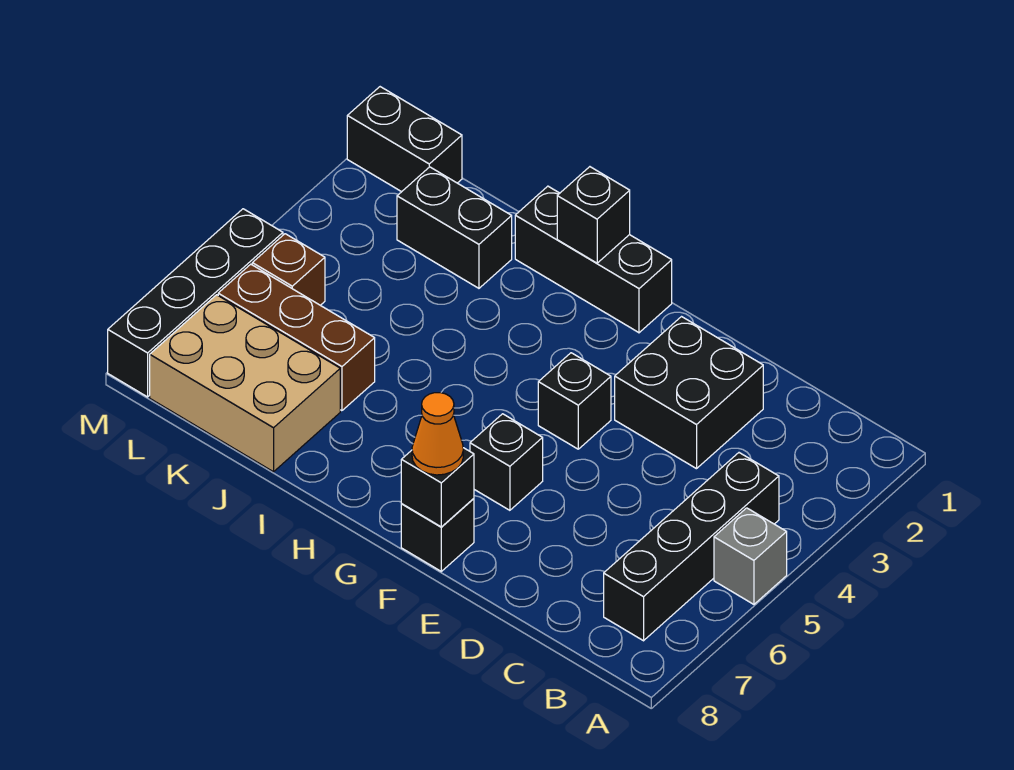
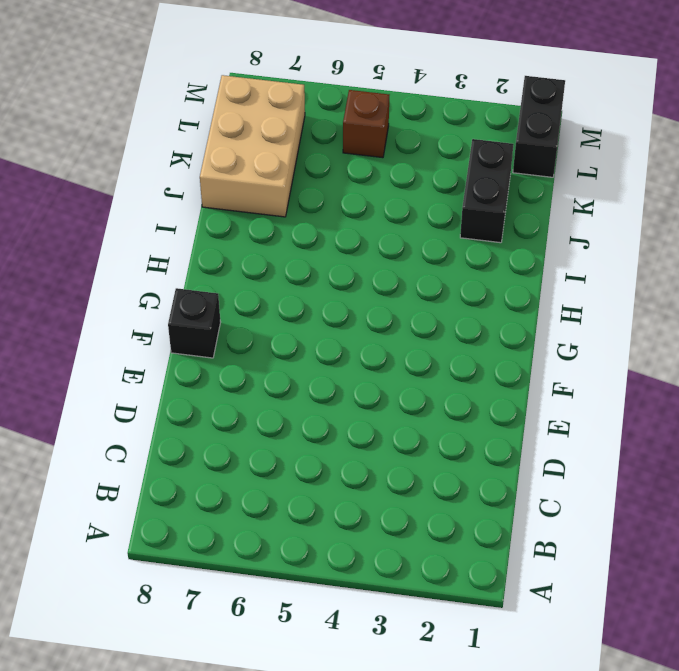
none -> grey brick A5 level 1
none -> black brick B4:B7 level 1
none -> black brick D2:E3 level 1

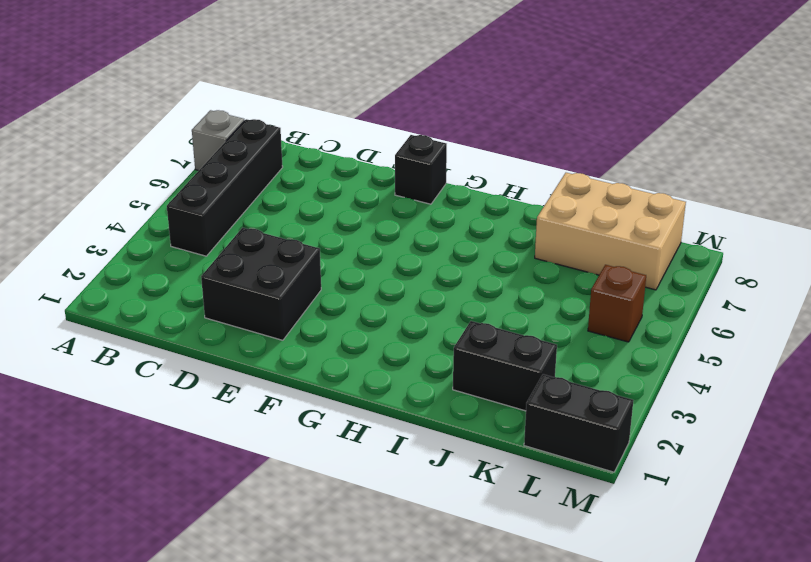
grey brick A7 level 1 -> grey brick A5 level 1
none -> black brick F4 level 1
none -> black brick F6 level 1
none -> black brick G1:I1 level 1

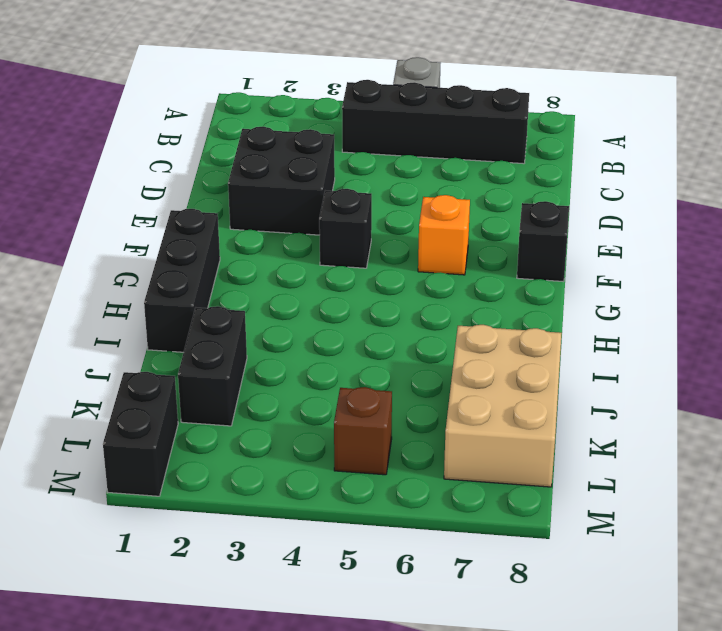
orange brick F6 level 1 -> black brick F6 level 1
none -> brown brick J6:L6 level 1
none -> black brick M5:M8 level 1
none -> black brick F8 level 2

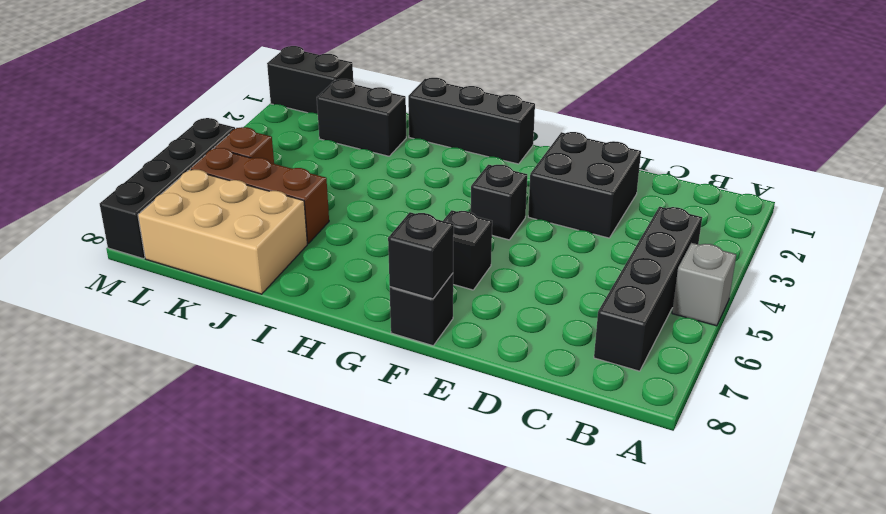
none -> black brick H1 level 2
none -> orange cone F8 level 3

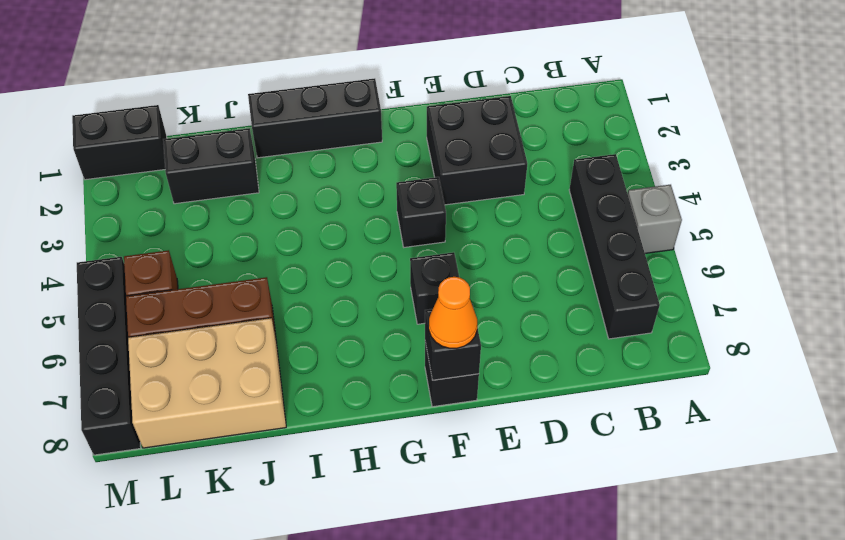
none -> black brick H1 level 2

